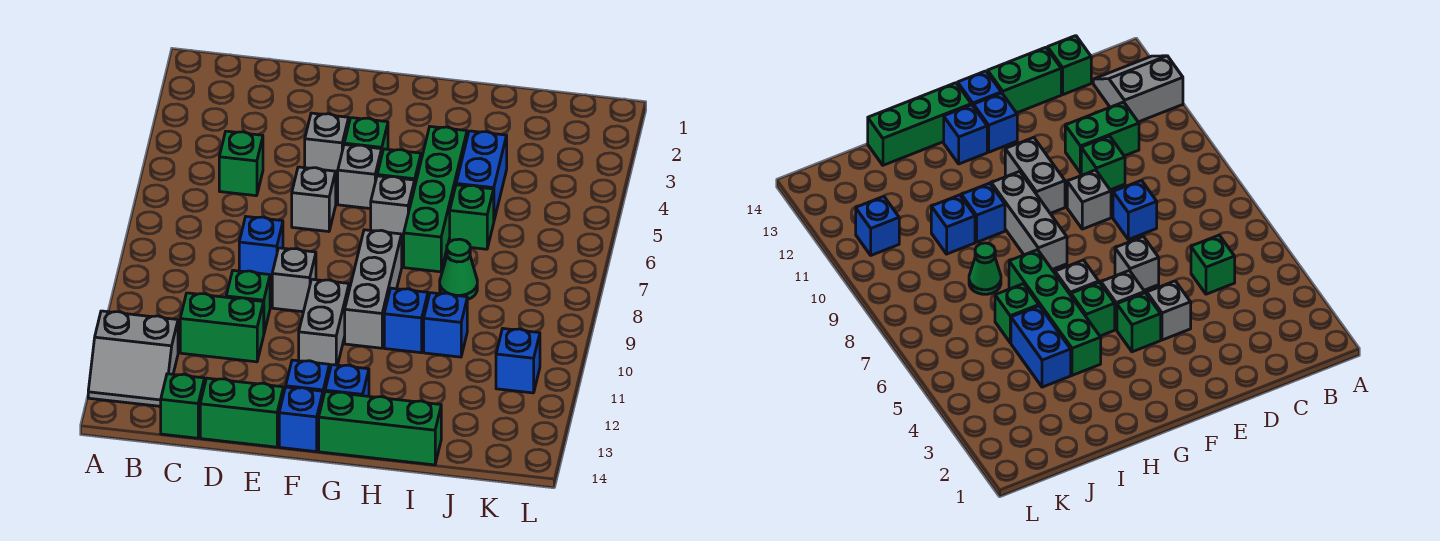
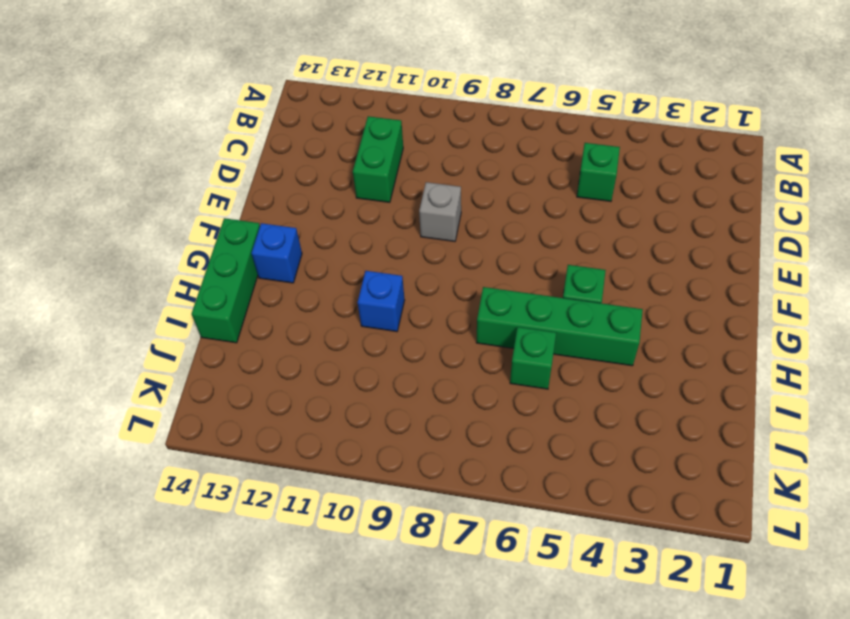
none -> grey slope A12:B13 level 1 top 12
none -> green brick C14 level 1
none -> blue brick D8 level 1

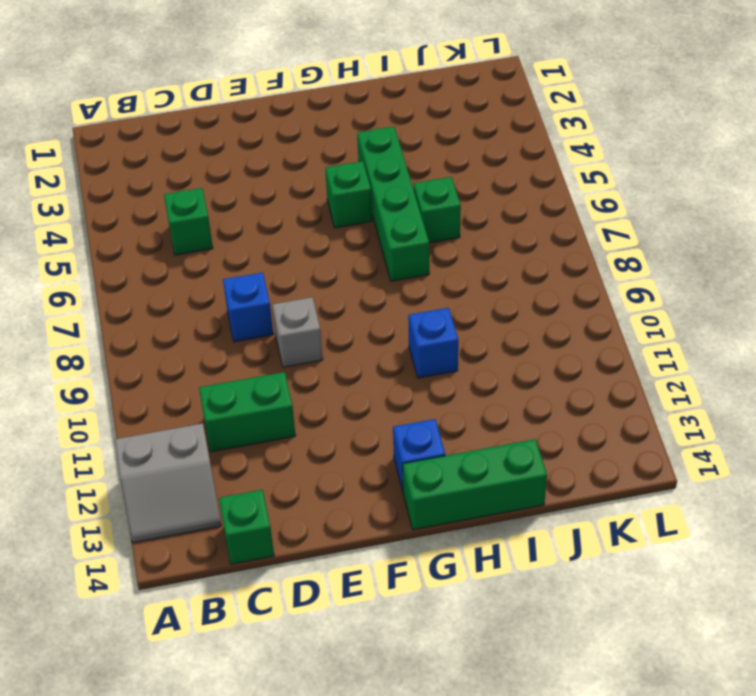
none -> green brick D10 level 1
none -> green brick D14:E14 level 1
none -> grey brick E4 level 1

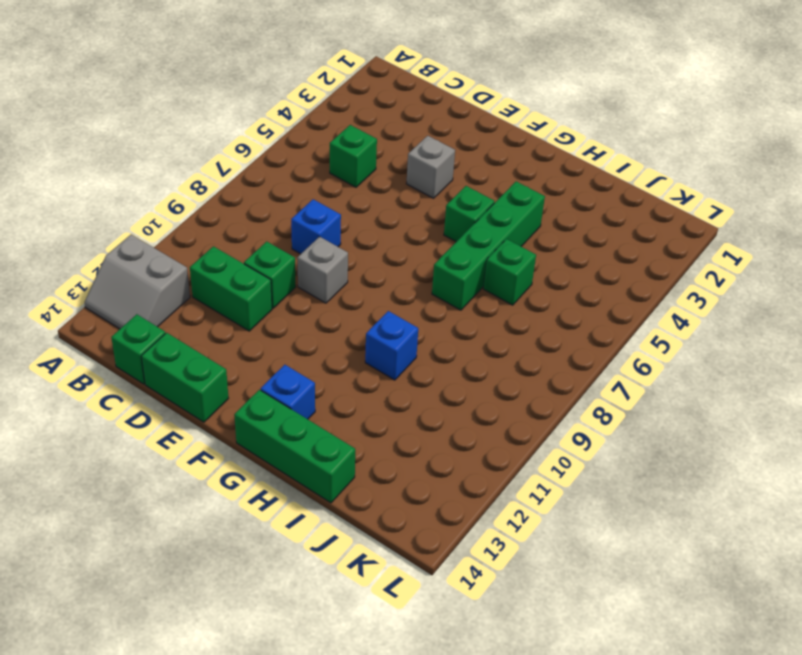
none -> grey brick E6 level 1
none -> green brick F4 level 1
none -> grey brick F5 level 1

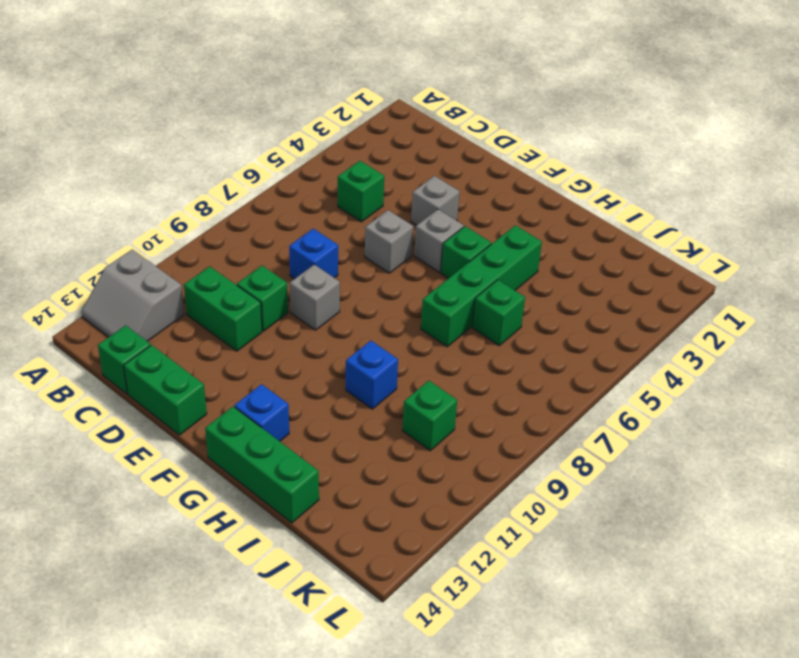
green brick J10 level 1 -> green brick F4 level 1
none -> grey brick F10:F11 level 1
none -> blue brick F13 level 1
none -> blue brick F14 level 1

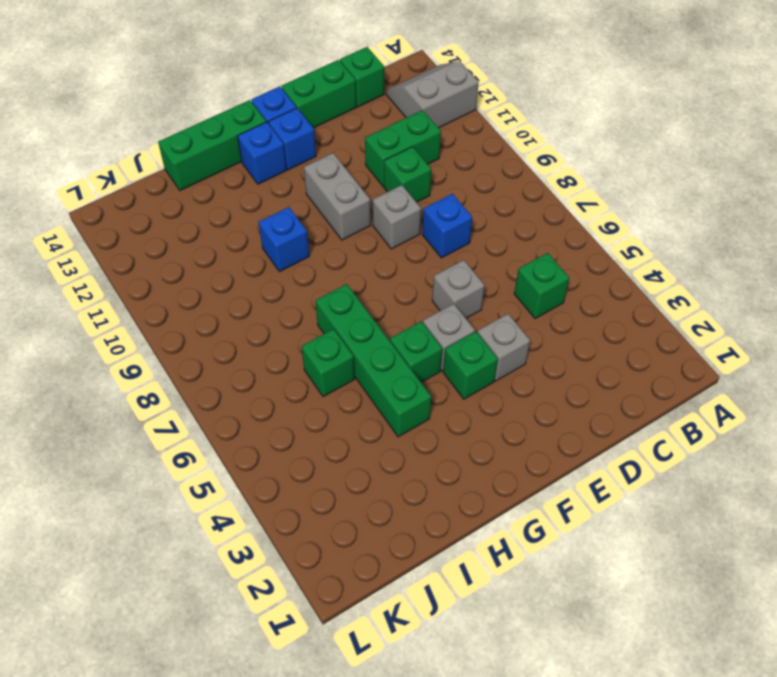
none -> grey brick G6 level 1
none -> grey brick G8:G10 level 1
none -> blue brick I4:I5 level 1

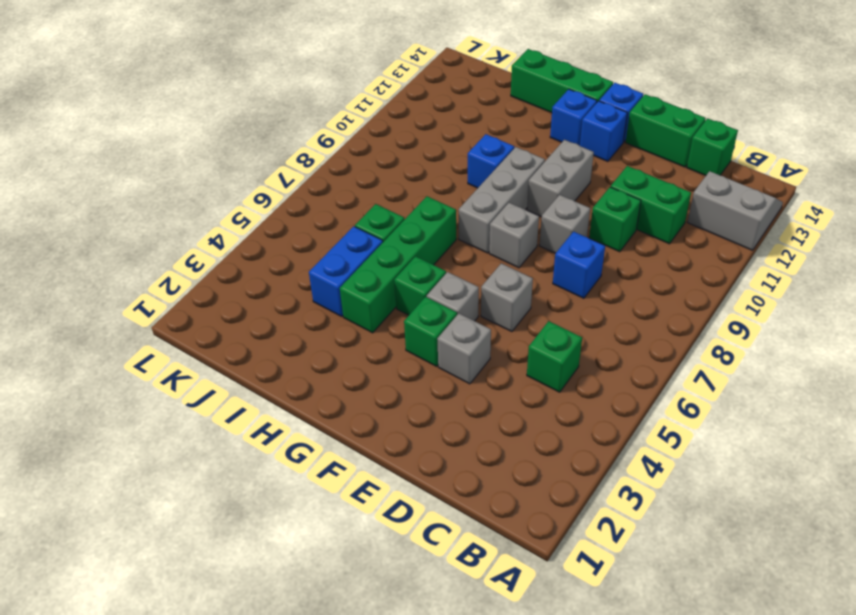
grey brick F8 level 1 -> grey brick G6 level 1
none -> green cone I8 level 1
none -> blue brick I10 level 1
none -> blue brick K11 level 1

